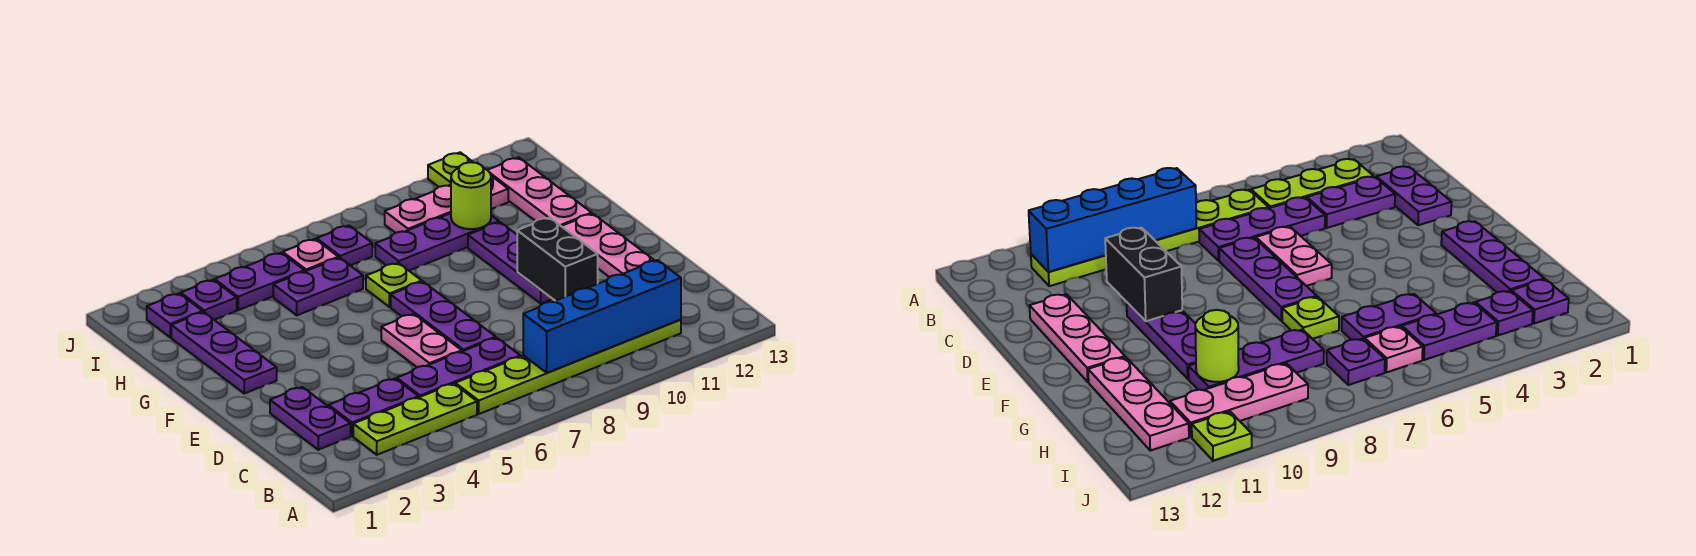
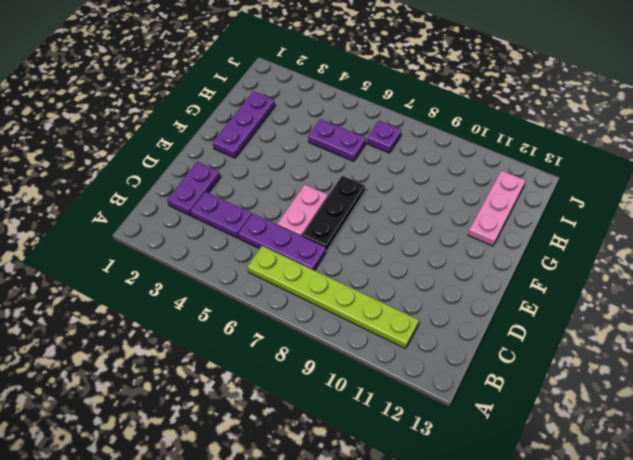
black plate D7:F7 level 1 -> purple plate D7:F7 level 1
none -> lime plate B3:B5 level 1
none -> pink plate D12:F12 level 1
none -> purple plate E10:G10 level 1

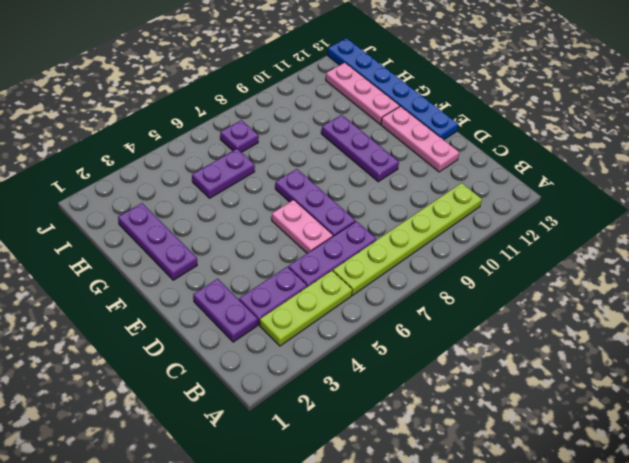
blue plate E13:J13 level 1 -> none
none -> lime plate G7 level 1
none -> purple plate H8:H10 level 1
none -> purple plate I2 level 1

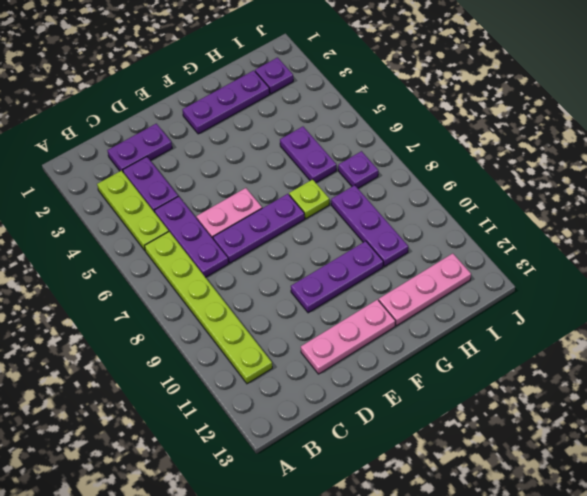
none -> purple plate I3 level 1
none -> purple plate I4:I5 level 1
none -> pink plate I6 level 1

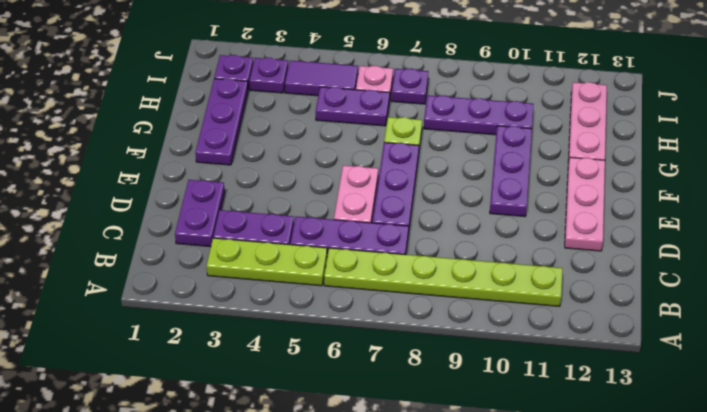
purple tile I4:I5 level 1 -> purple plate I4:I5 level 1
none -> pink plate I9:I11 level 1
none -> lime plate J11 level 1
none -> blue brick B8:B11 level 2

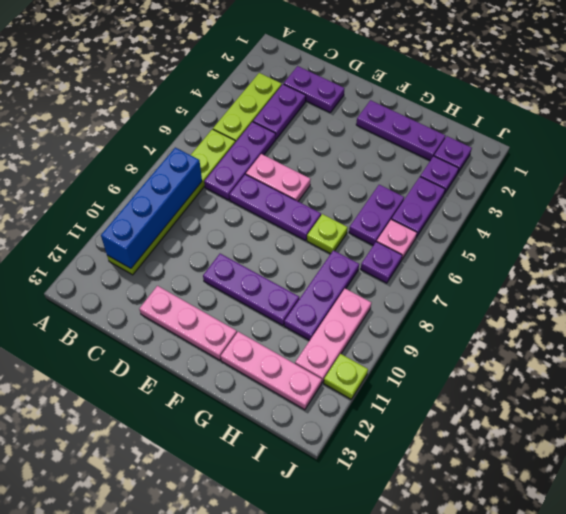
none -> black brick D10:E10 level 2
none -> lime round brick H10 level 2

